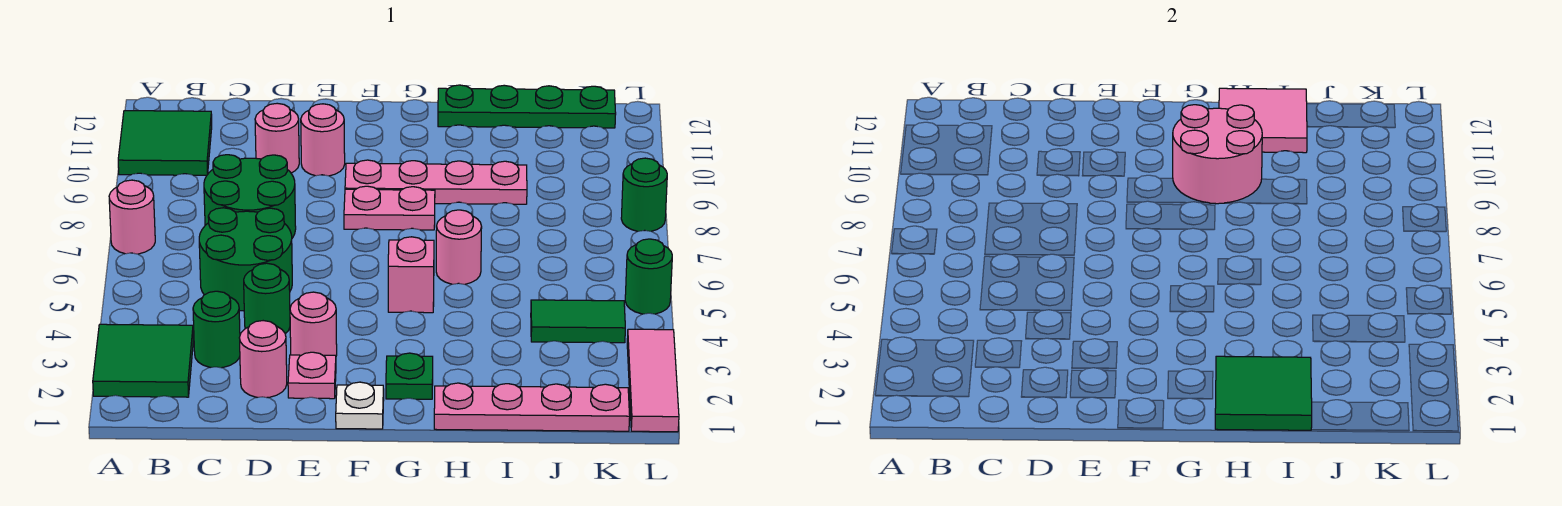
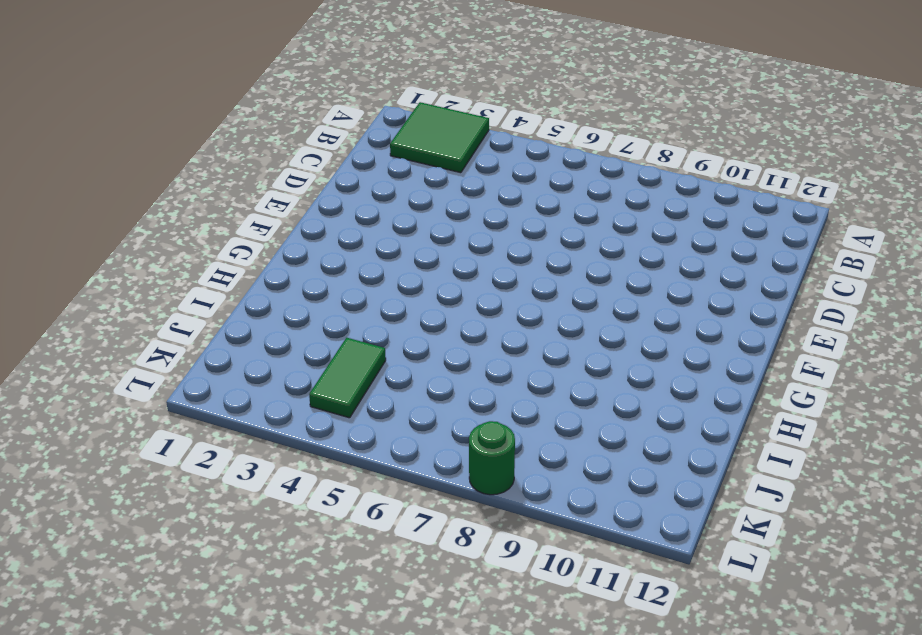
none -> pink round brick A7 level 1
none -> green tile A10:B11 level 1
none -> green round brick C3 level 1

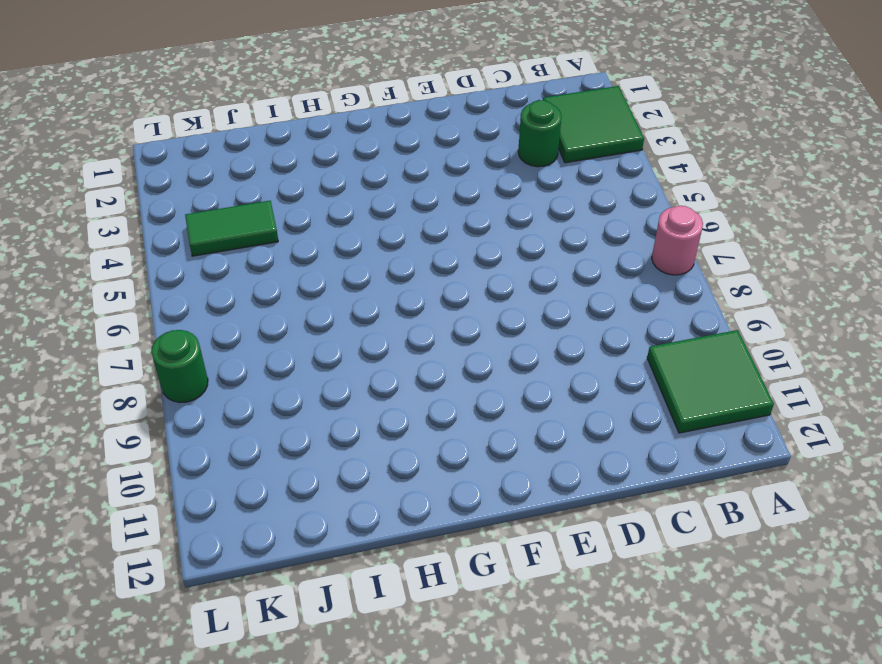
none -> green round brick C5:D6 level 1
none -> green round brick C7:D8 level 1
none -> pink round brick D2 level 1

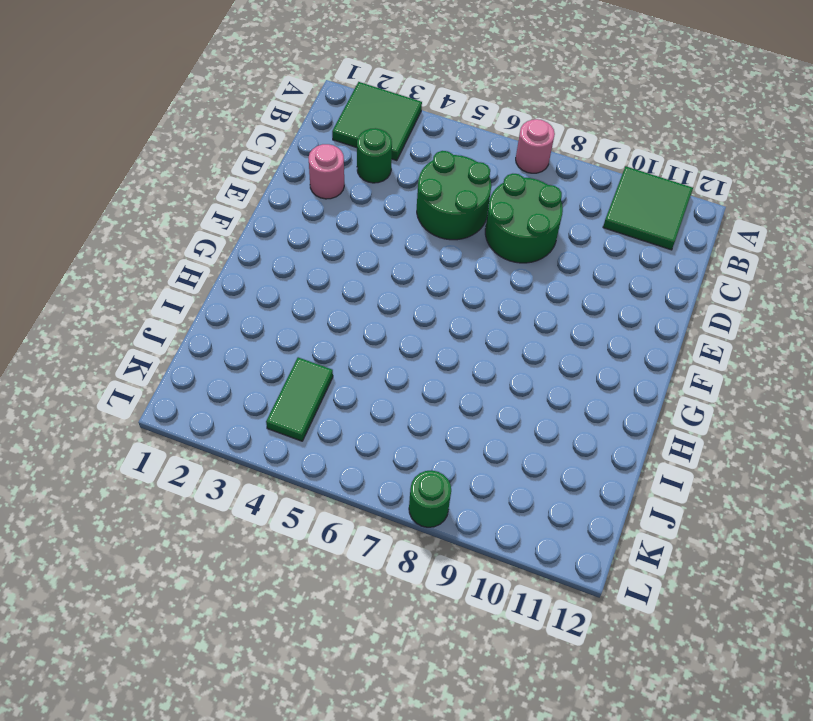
none -> green round brick D4 level 1
none -> pink round brick D10 level 1
none -> pink plate E2 level 1

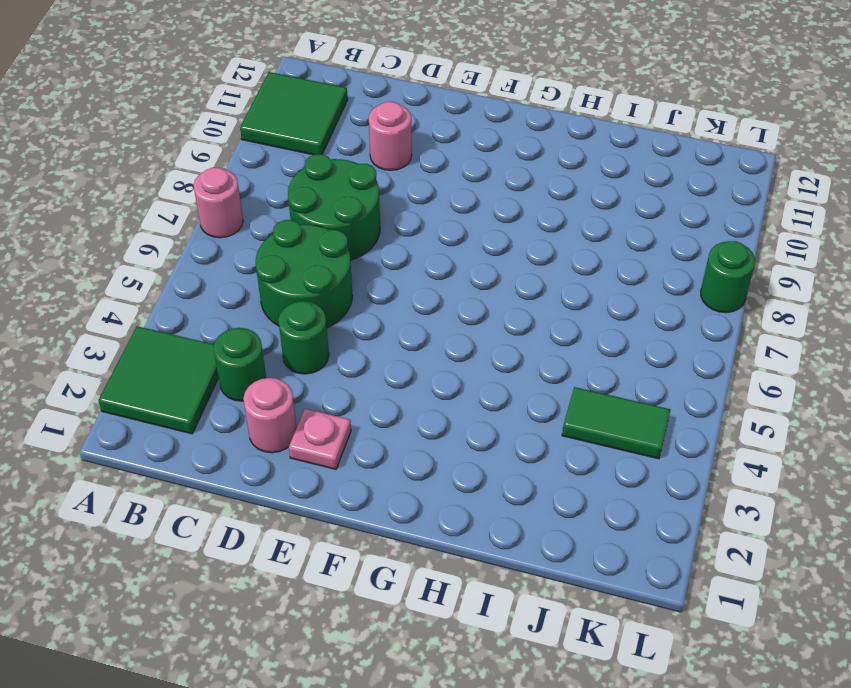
none -> pink round brick E3 level 1
none -> pink round brick E10 level 1
none -> white plate F1 level 1

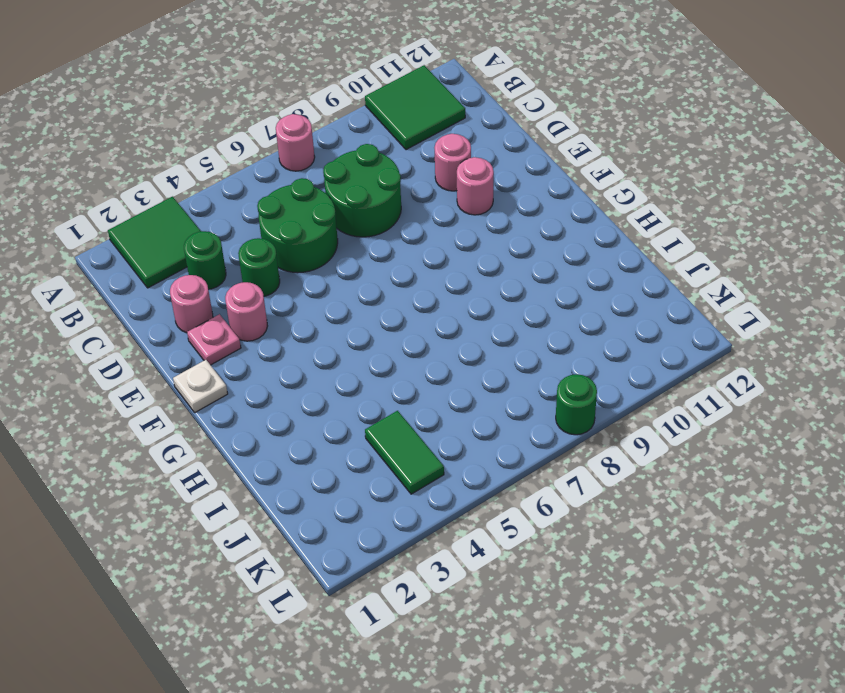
none -> pink plate F8:G8 level 1
none -> pink plate F9:I9 level 1
none -> green plate G2 level 1

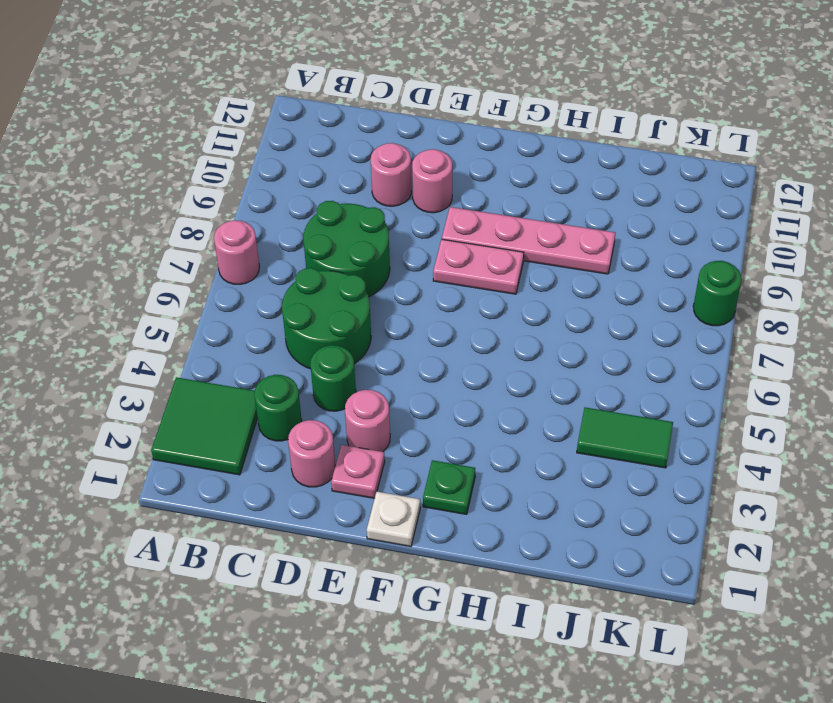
none -> green tile A10:B11 level 1
none -> pink brick G5 level 1
none -> pink plate H1:K1 level 1

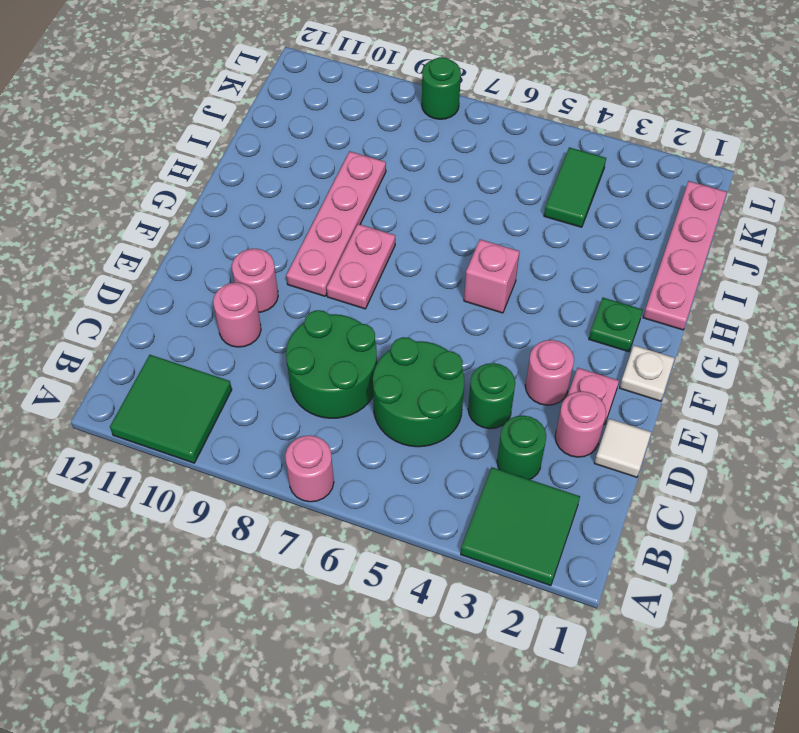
white tile D1 level 1 -> none
none -> pink round brick H6 level 1
none -> green plate H12:K12 level 1
none -> pink tile L1:L3 level 1

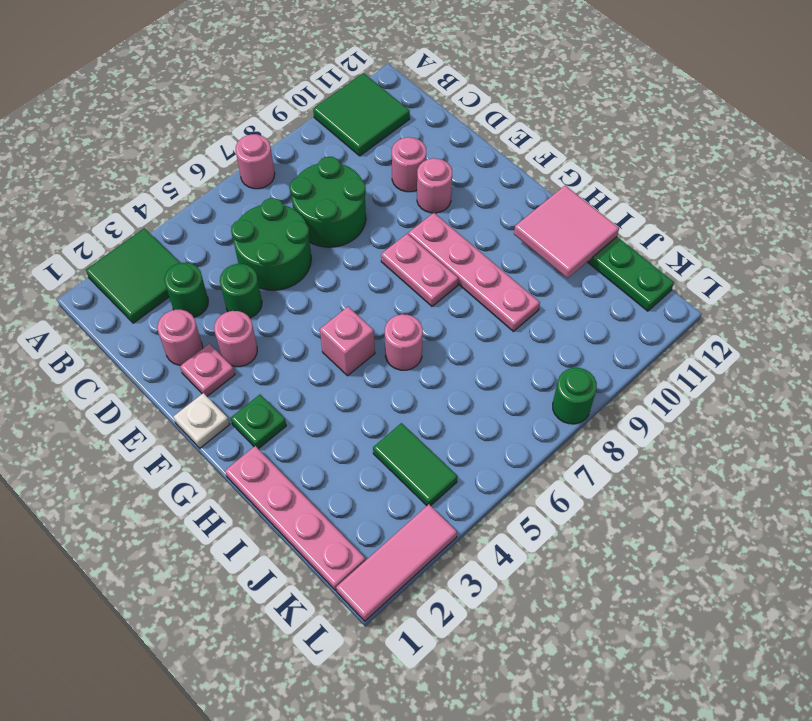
none -> green round brick L5 level 1
none -> pink round brick G9:H10 level 2
none -> green tile H1:I2 level 2

